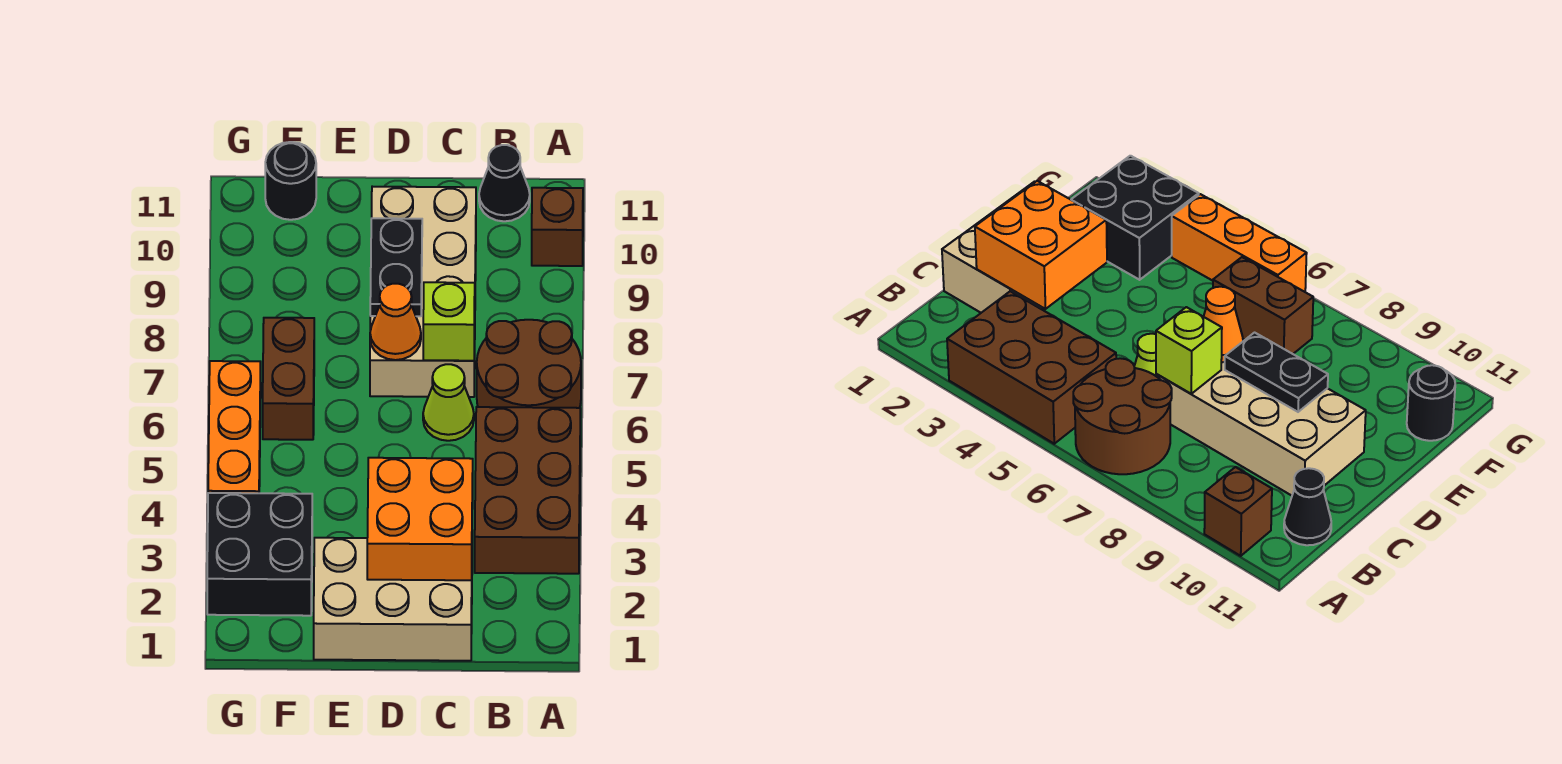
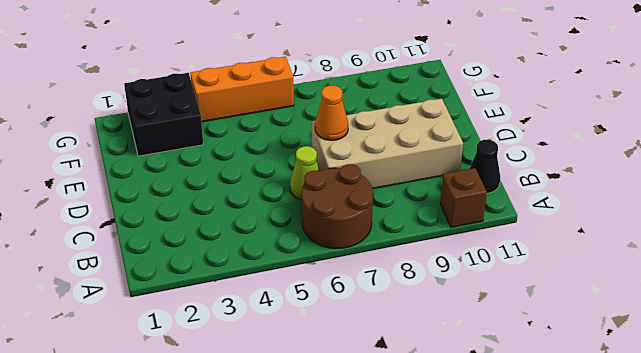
none -> brown brick A3:B5 level 1
none -> tan brick C1:E2 level 1
none -> brown brick F6:F7 level 1

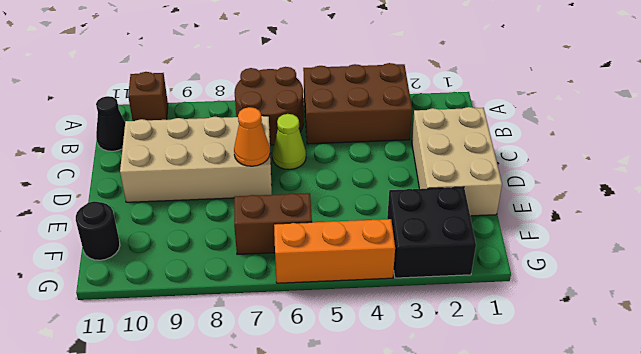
none -> orange brick C2:D3 level 2
none -> lime brick C7 level 2
none -> black plate D8:D9 level 2

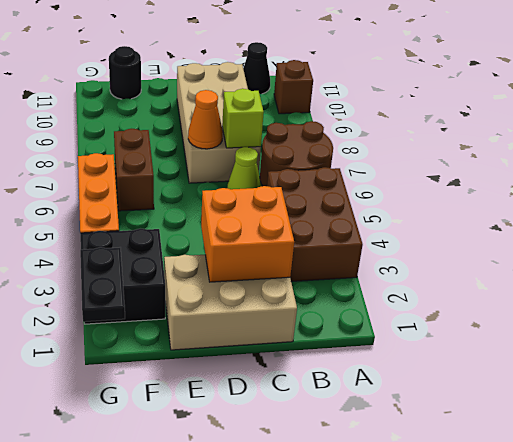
black plate G1:G2 level 2 -> black plate D8:D9 level 2

